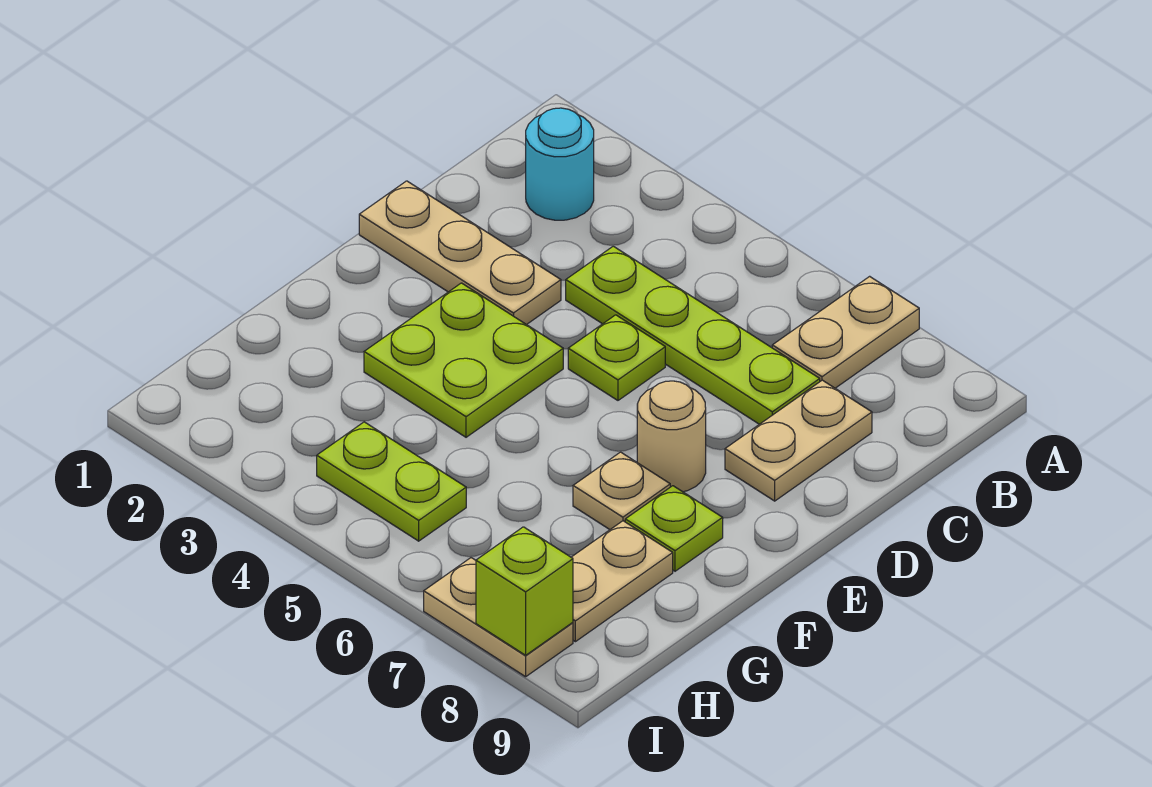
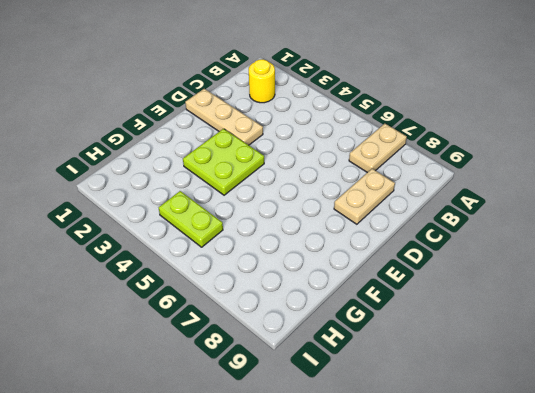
yellow round brick B2 level 1 -> cyan round brick B2 level 1
none -> lime plate C4:C7 level 1
none -> lime plate D5 level 1
none -> tan round brick E7 level 1

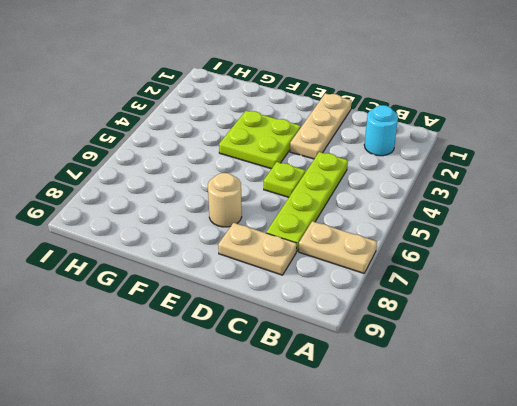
none -> tan plate F7 level 1
none -> lime plate F8 level 1
none -> tan plate G8:H8 level 1

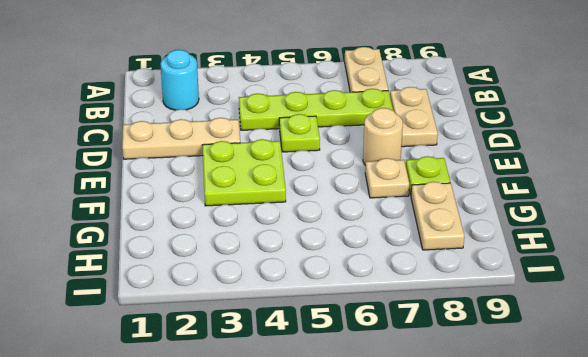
none -> lime plate H4:H5 level 1
none -> tan plate I7:I8 level 1
none -> lime brick I8 level 2

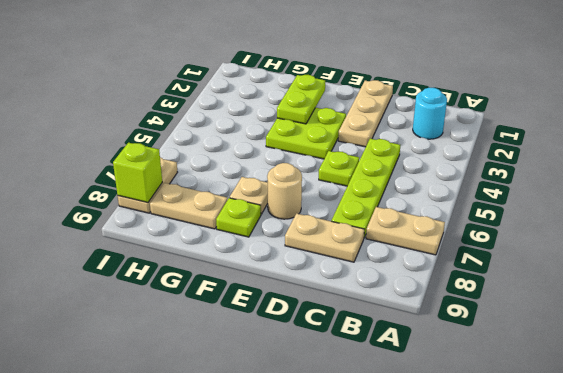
lime plate F2:F3 level 2 -> lime plate H4:H5 level 1

